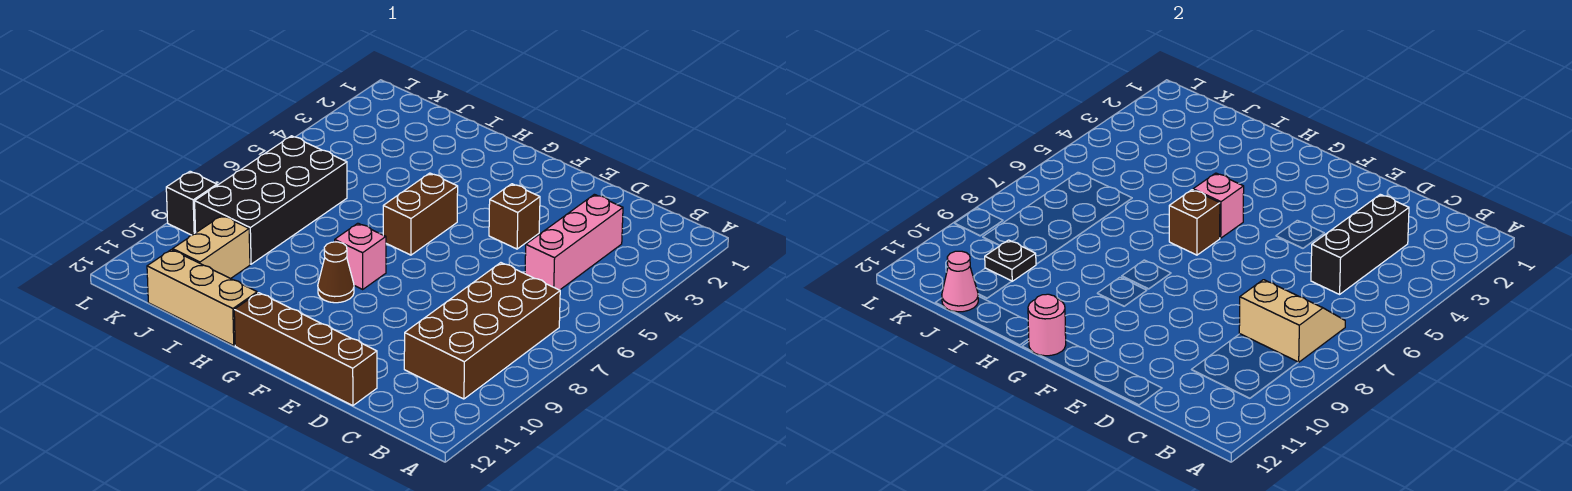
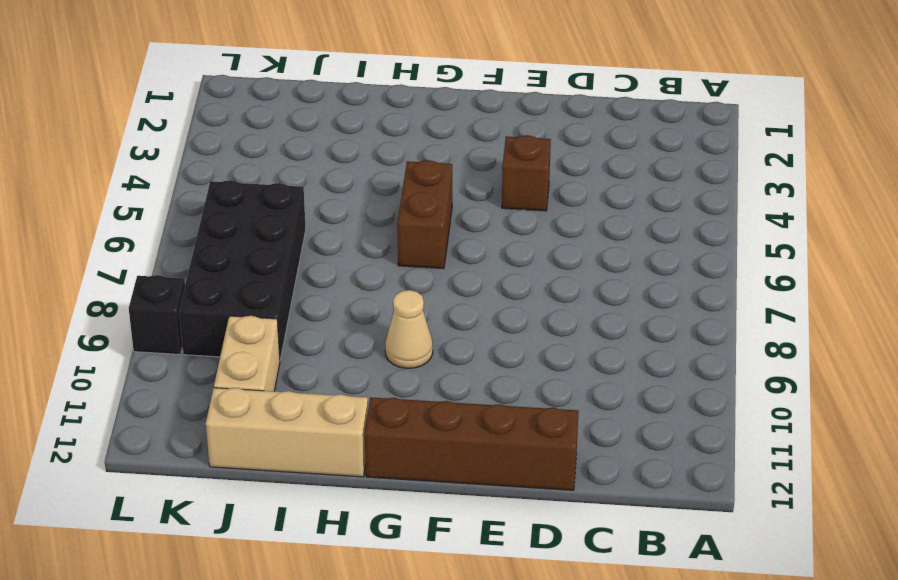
tan cone G9 level 1 -> brown cone G9 level 1
none -> brown brick B7:C10 level 1
none -> pink brick C3:C5 level 1
none -> pink brick G8 level 1

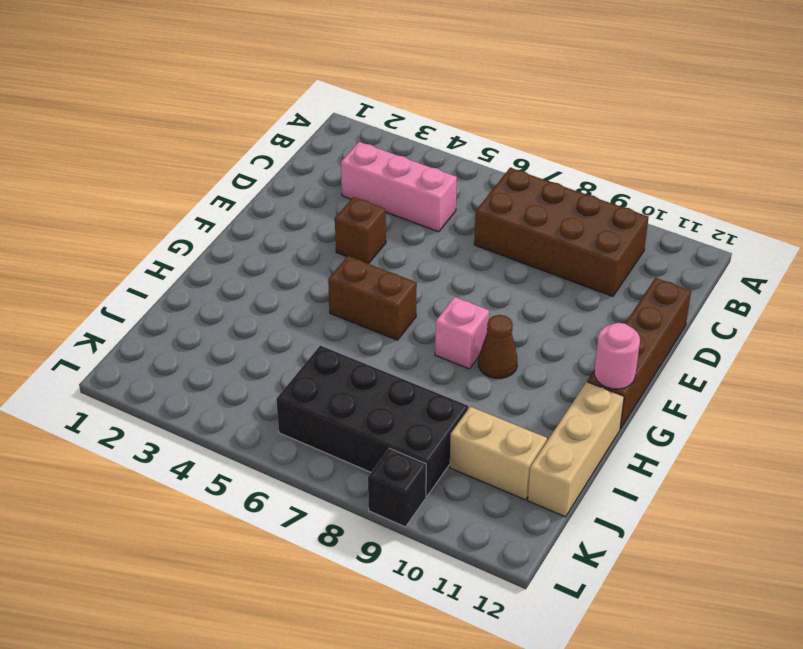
none -> tan slope B7:C8 level 2 top 8
none -> black brick C3:C5 level 2
none -> pink brick G5 level 2

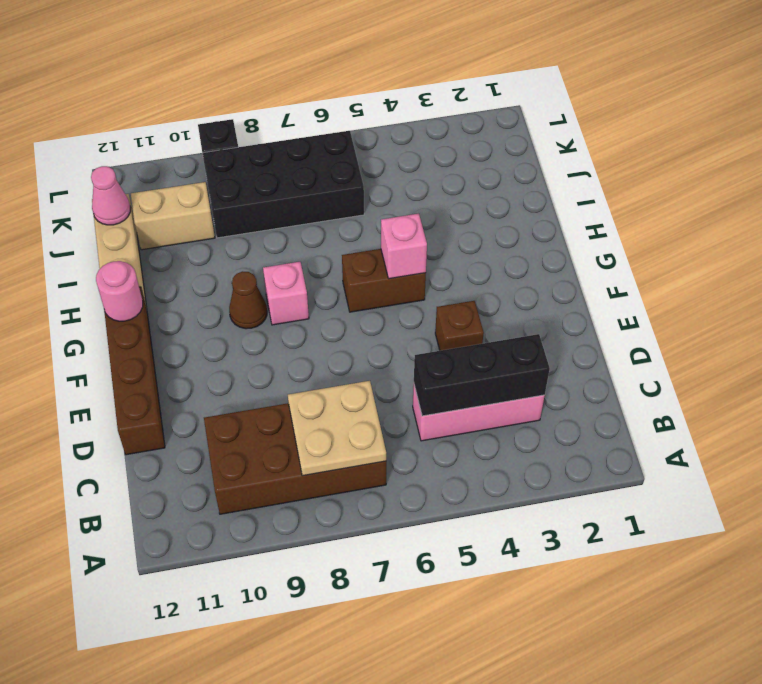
tan plate B7:C8 level 2 -> tan slope B7:C8 level 2 top 8
none -> brown brick G6 level 2
none -> black plate J10 level 2

